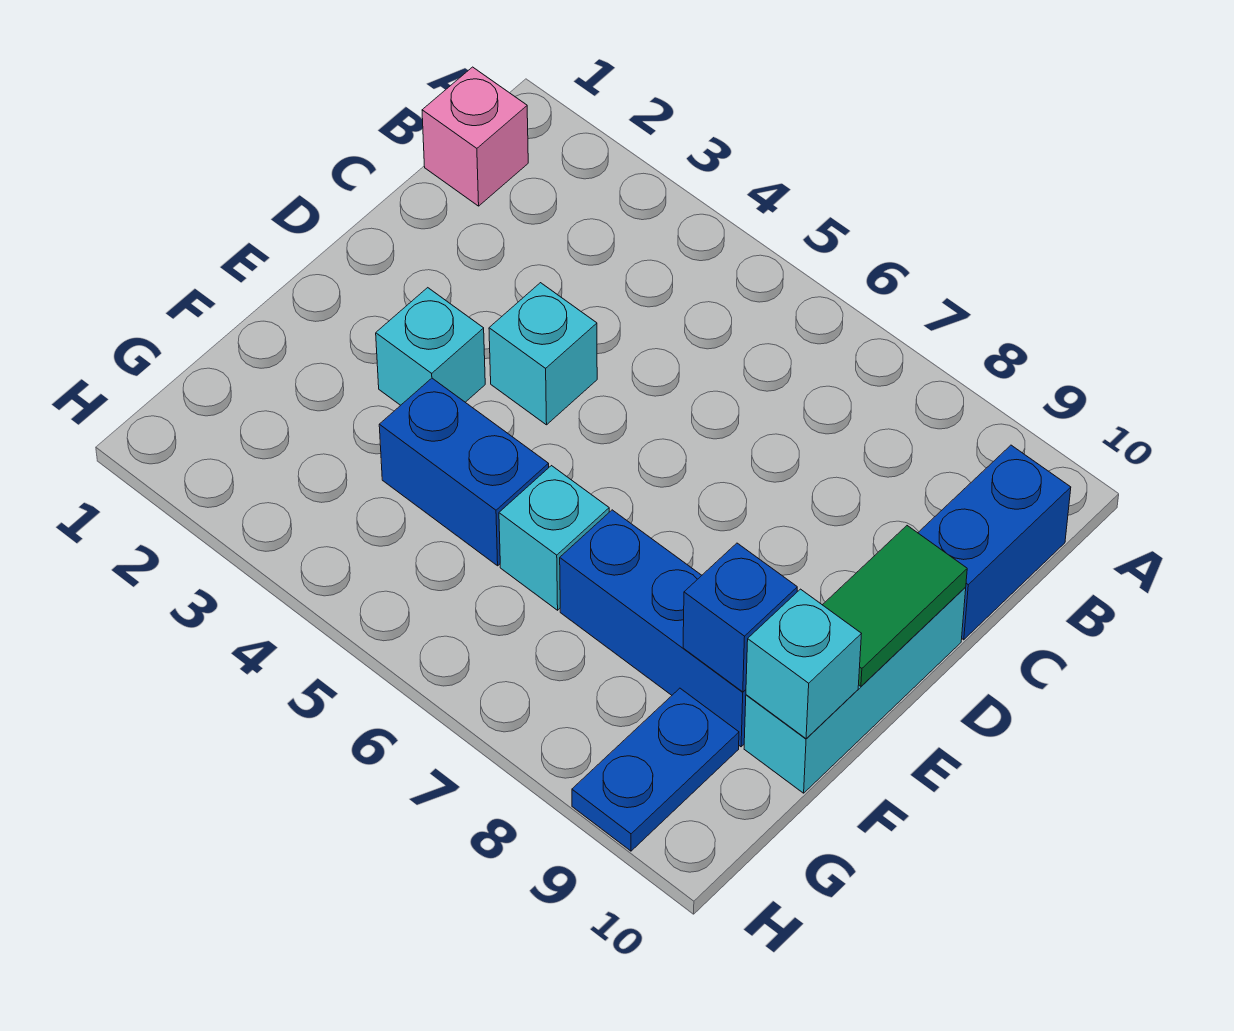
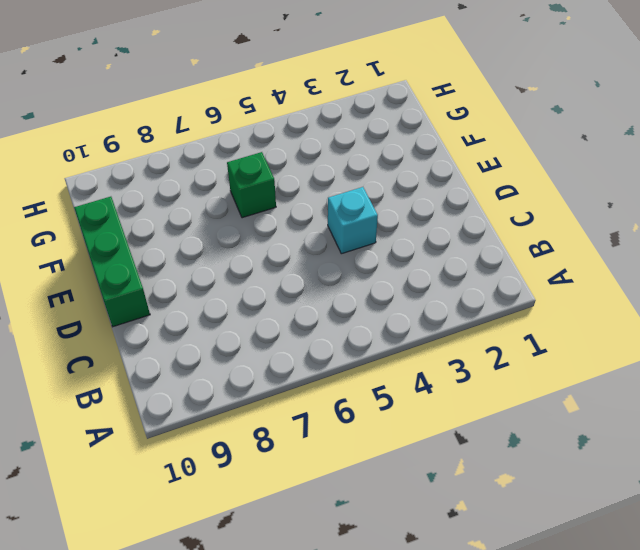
green brick D10:F10 level 1 -> cyan brick D10:F10 level 1
green brick F6 level 1 -> cyan brick F6 level 1
none -> pink brick B1 level 1
none -> blue brick B10:C10 level 1
none -> cyan brick E3 level 1

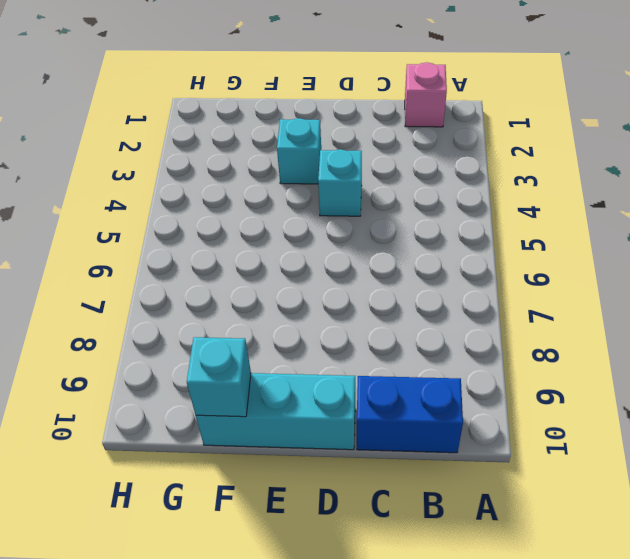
none -> blue brick F4:F5 level 1
none -> cyan brick F6 level 1
none -> blue brick F7:F9 level 1

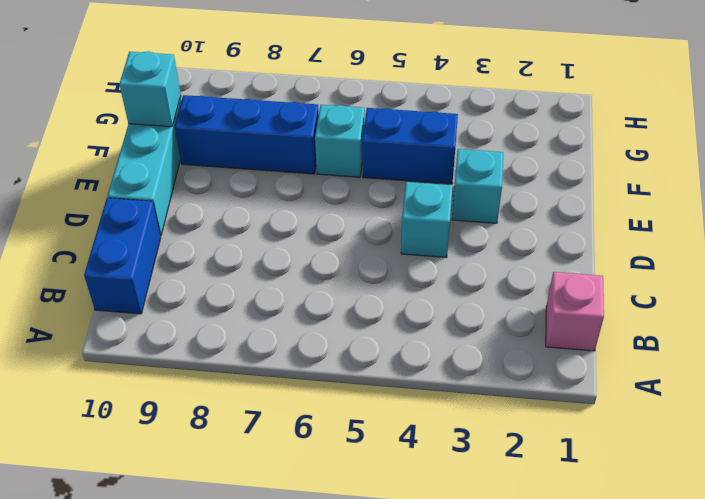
none -> blue plate G9:H9 level 1
none -> green tile D10:E10 level 2
none -> blue brick F9 level 2

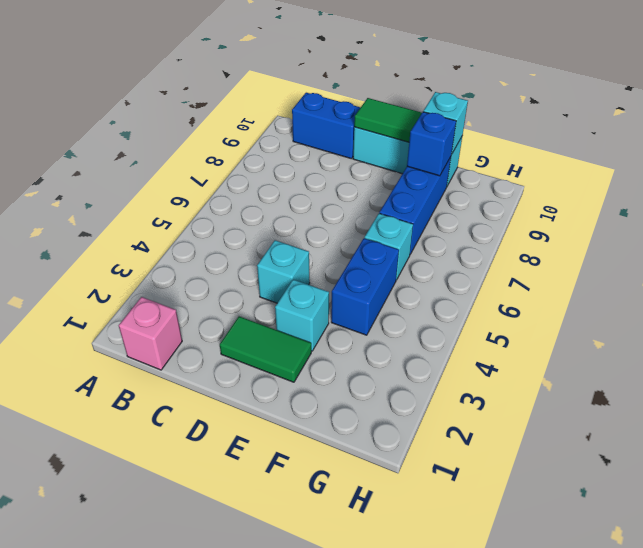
green tile D2:E2 level 1 -> none
none -> blue plate G9:H9 level 1

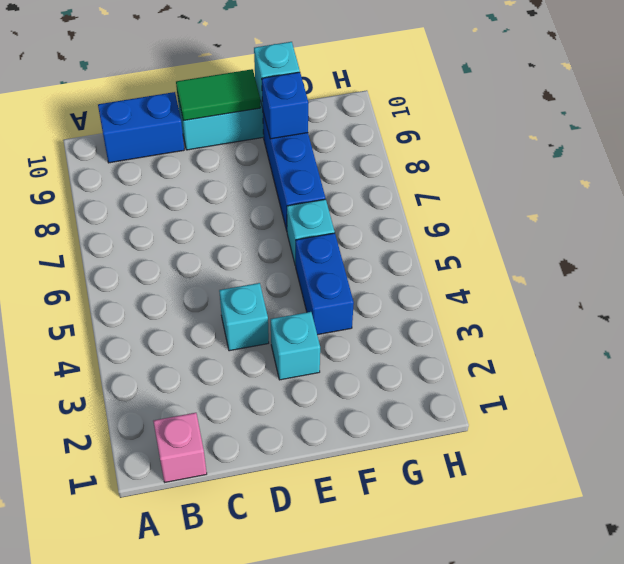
none -> blue plate G9:H9 level 1

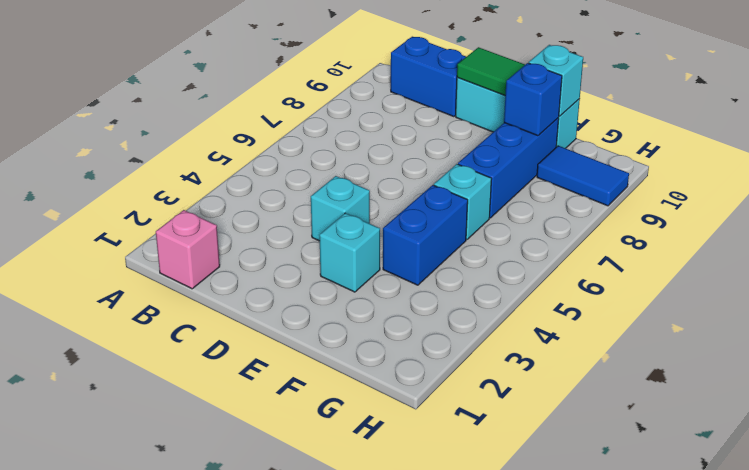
blue tile G9:H9 level 1 -> blue plate G9:H9 level 1

